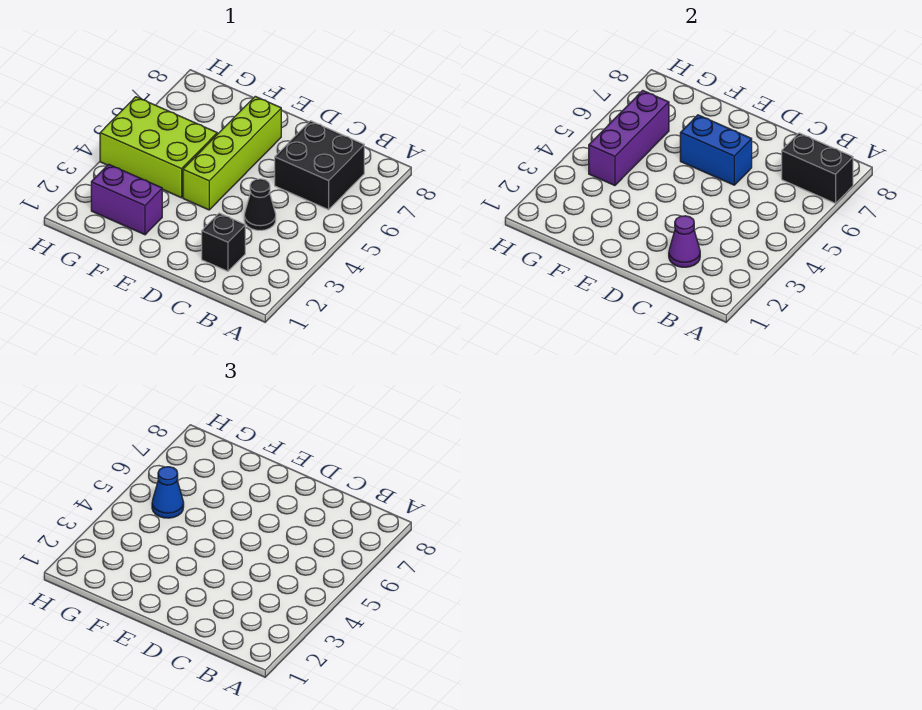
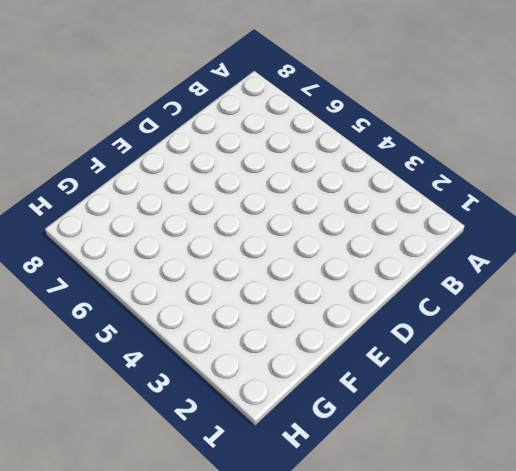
none -> black brick B6:C7 level 1
none -> black brick C2 level 1

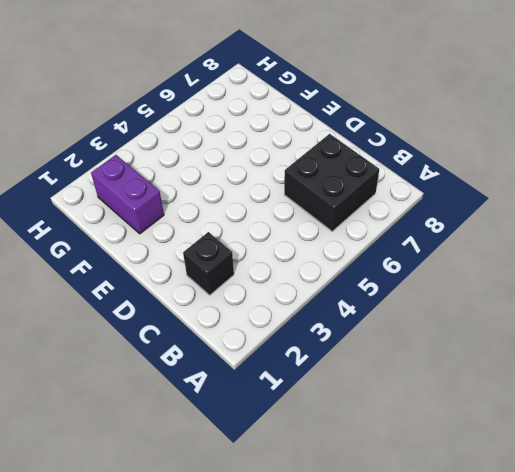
none -> black cone C4 level 1
none -> lime brick E4:E7 level 1

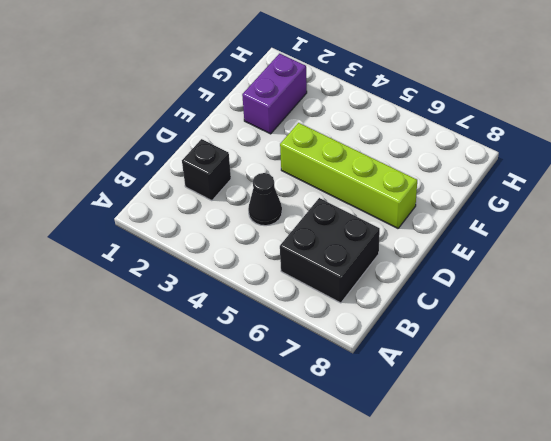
none -> lime brick F4:H5 level 1
none -> black brick A7:B7 level 2

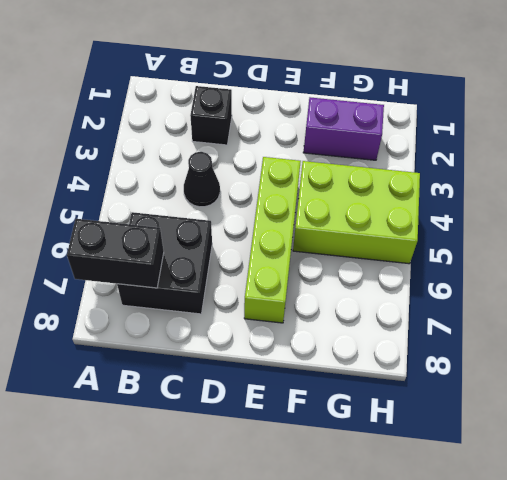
none -> purple cone C2 level 2
none -> blue brick D6:E6 level 2

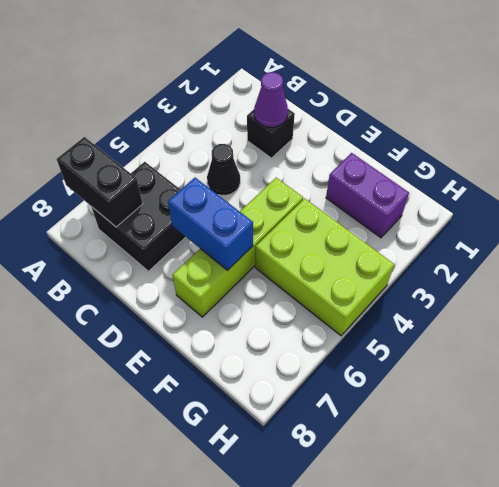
none -> purple brick G4:G6 level 2
none -> blue cone G5 level 3

